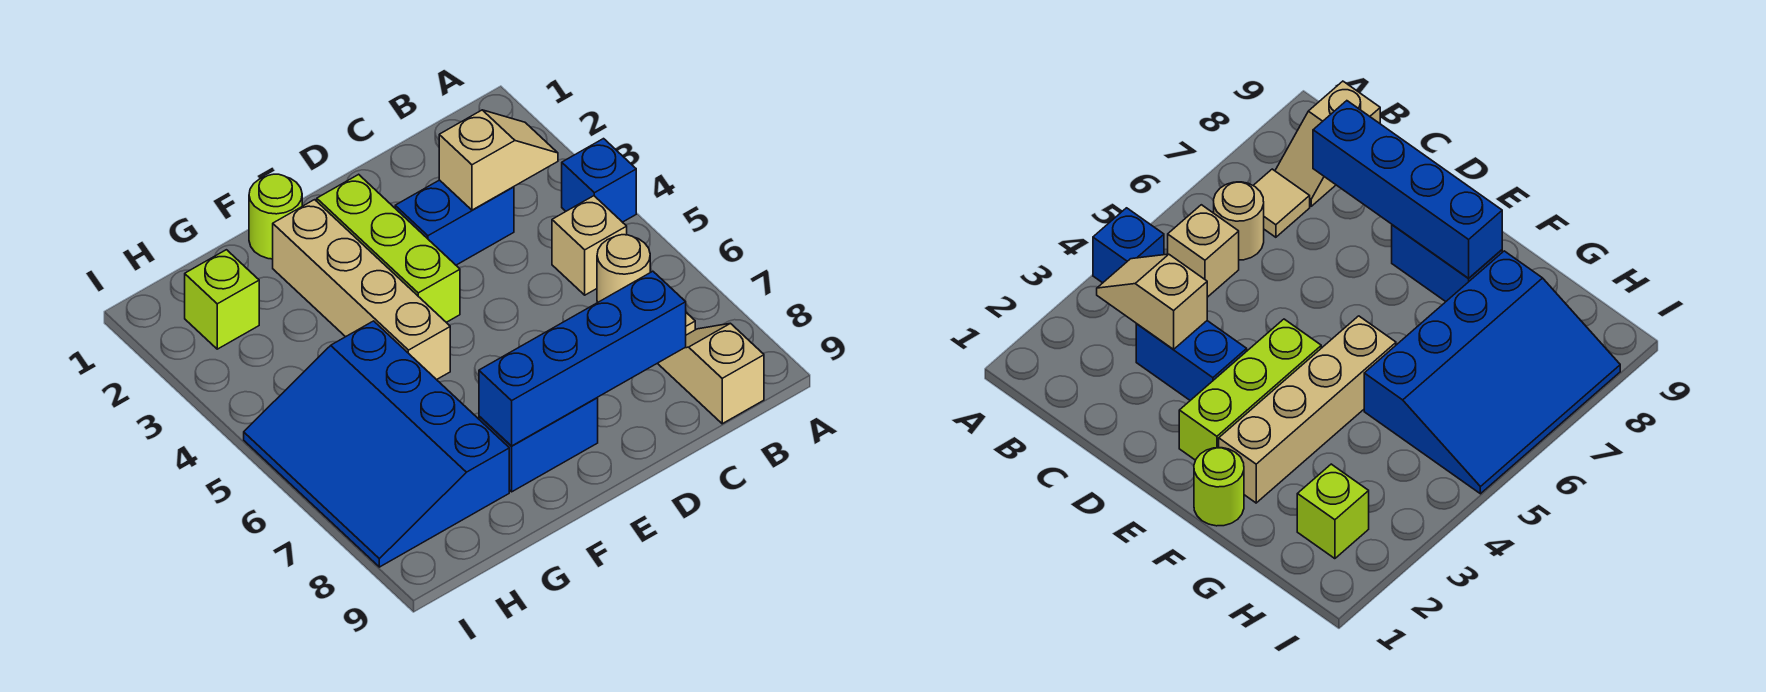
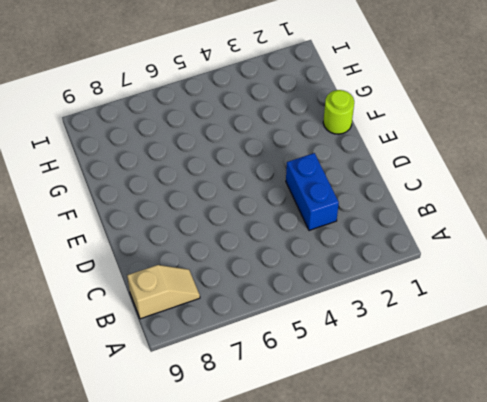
none -> blue brick A4 level 1
none -> tan brick B5 level 1
none -> tan round brick B6 level 1

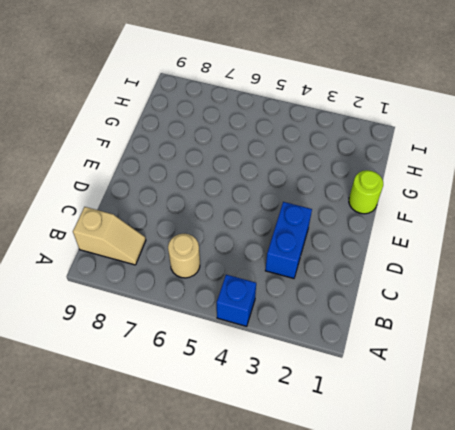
none -> tan brick B5 level 1
none -> tan tile B7 level 1
none -> lime brick E2:E4 level 1

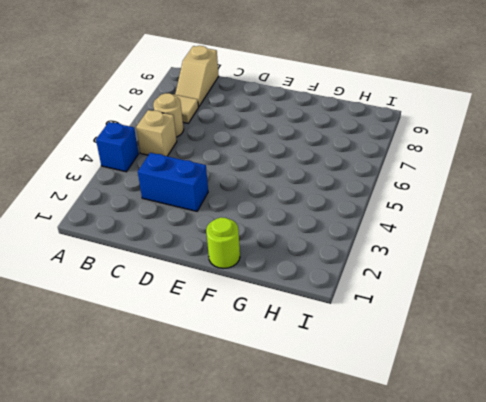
none -> lime brick E2:E4 level 1
none -> blue brick E8:F8 level 1
none -> tan brick F2:F5 level 1

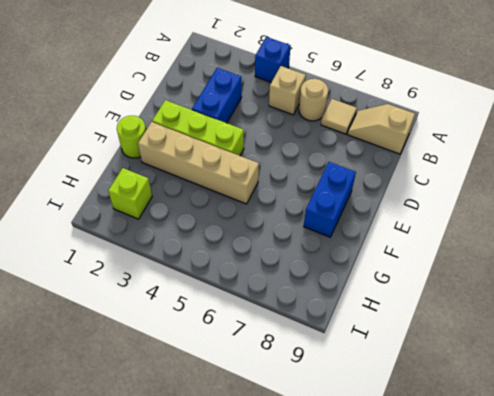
none -> blue slope G5:I8 level 1 top G
none -> tan slope B3:C3 level 2 top C
none -> blue brick C8:F8 level 2

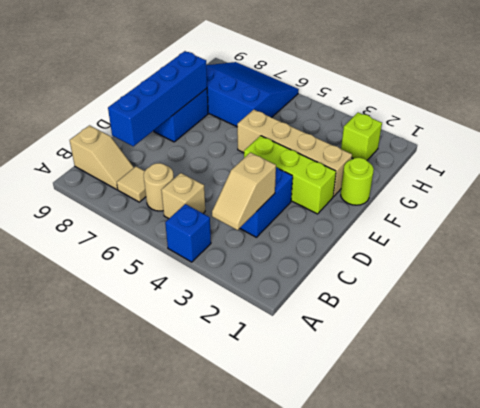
blue slope G6:I8 level 1 top G -> blue slope G5:I8 level 1 top G

